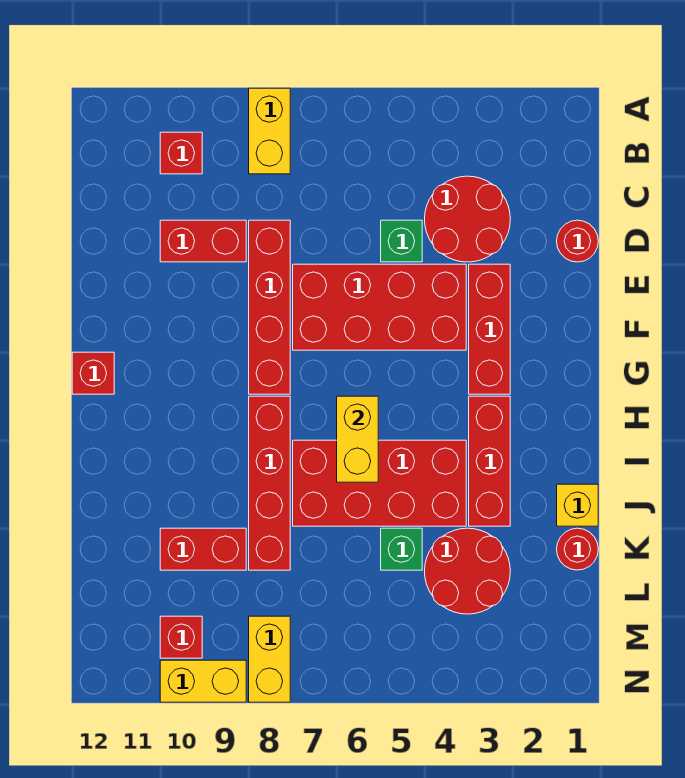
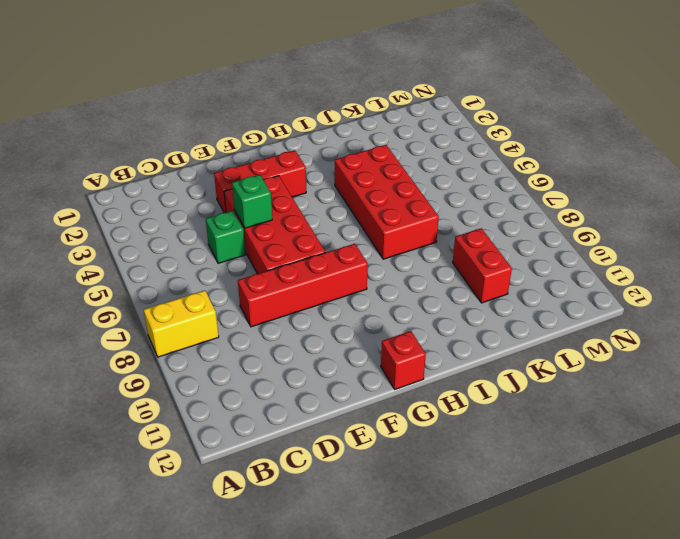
green brick E5 level 2 -> green brick K5 level 1
none -> red brick B10 level 1
none -> red round brick C3:D4 level 1
none -> red round brick D1 level 1

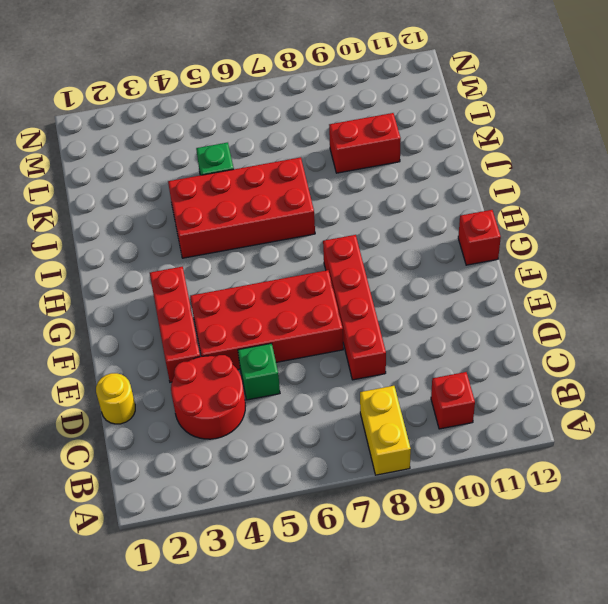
yellow round brick D1 level 1 -> red round brick D1 level 1
none -> red brick D9:D10 level 1
none -> red brick H3:J3 level 1
none -> red brick H8:K8 level 1

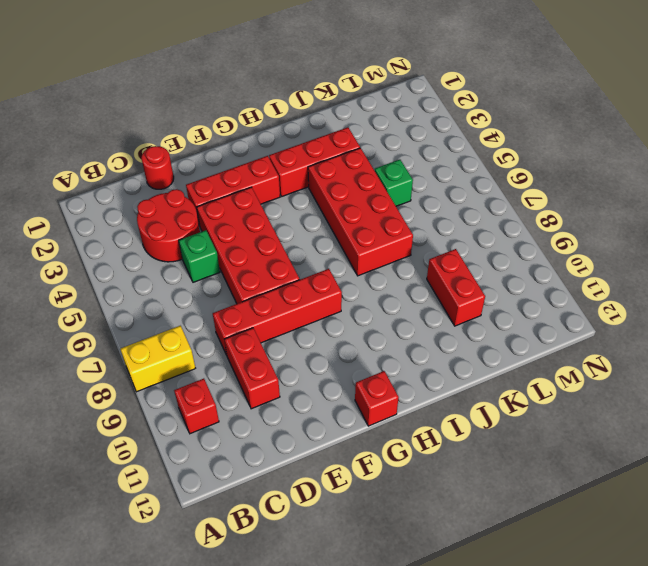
none -> red brick H8:K8 level 1
none -> yellow brick J1 level 1
none -> red round brick K1 level 1

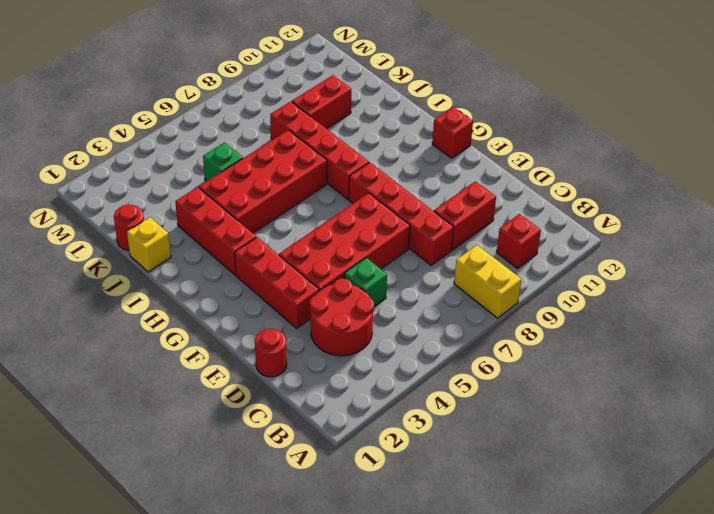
none -> red round brick K3:L4 level 1
none -> yellow brick M8:N8 level 1
none -> red brick M10 level 1

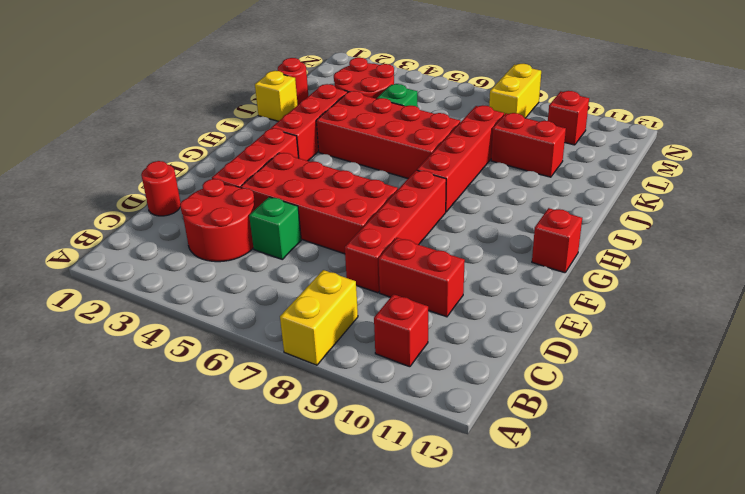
none -> yellow brick N9:N10 level 1
none -> yellow brick H6:I6 level 2

